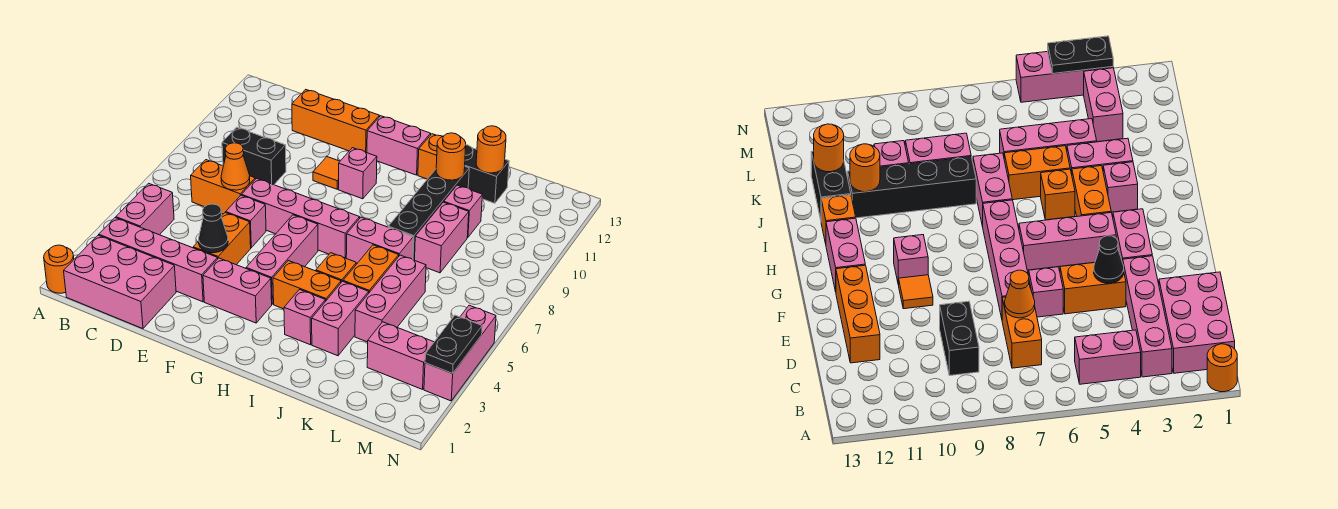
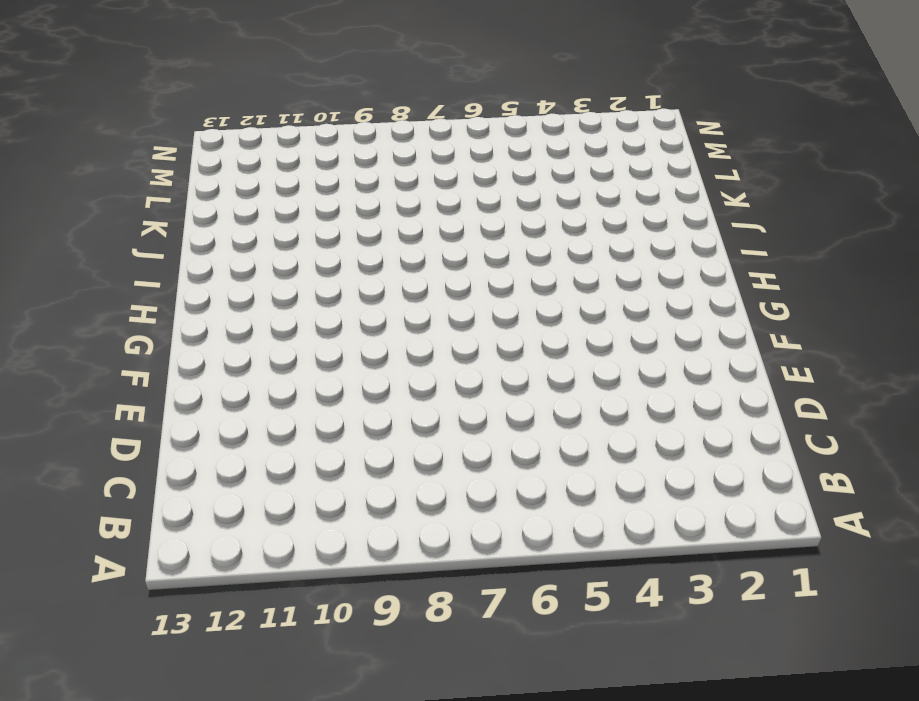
none -> orange round brick A1 level 1
none -> pink brick B1:D2 level 1
none -> pink brick B3:E3 level 1
none -> pink brick B4:B5 level 1

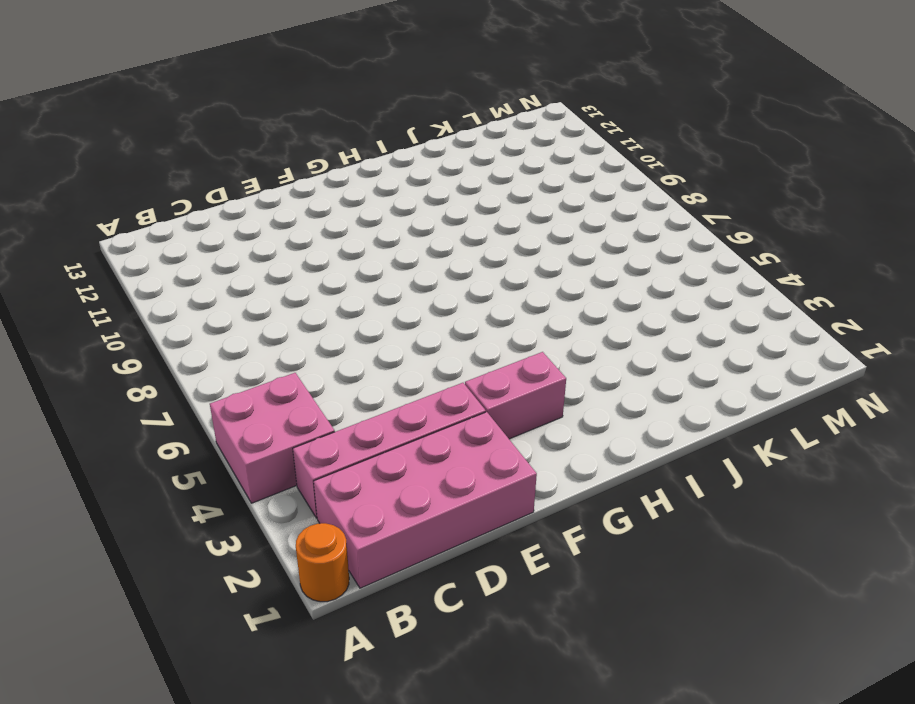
pink brick A4:B5 level 1 -> pink brick B4:B5 level 1
pink brick B1:E2 level 1 -> pink brick B1:D2 level 1
none -> orange brick C7:D7 level 1
none -> black brick C9:D9 level 1
none -> orange brick D12:F12 level 1
none -> orange brick E4:E5 level 1

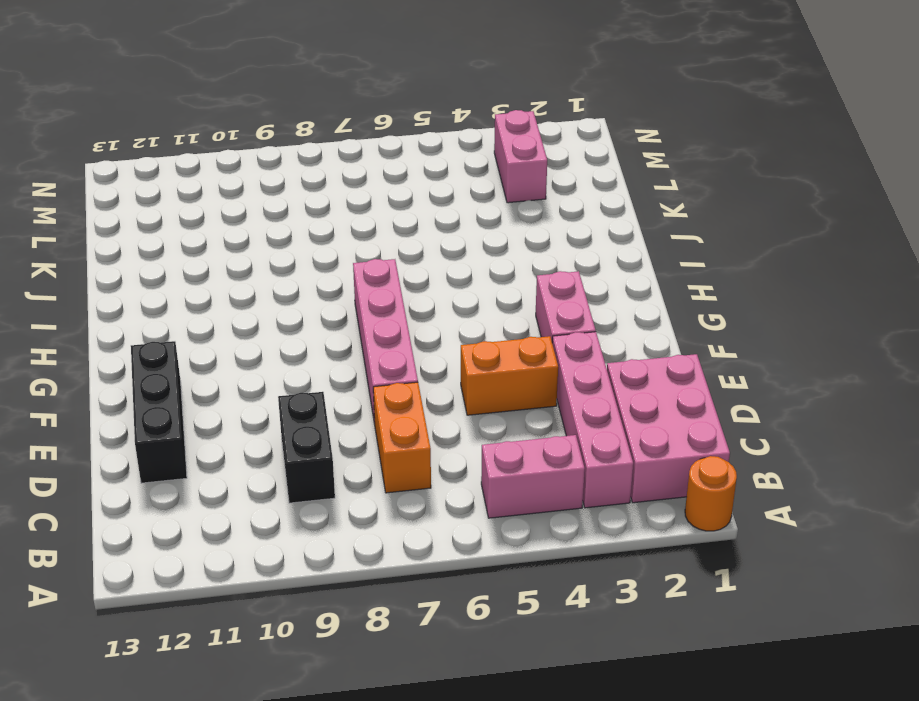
black brick D12:F12 level 1 -> orange brick D12:F12 level 1
none -> pink brick E6 level 1
none -> orange tile F10 level 1
none -> pink brick G4:G6 level 1
none -> pink brick G10 level 1

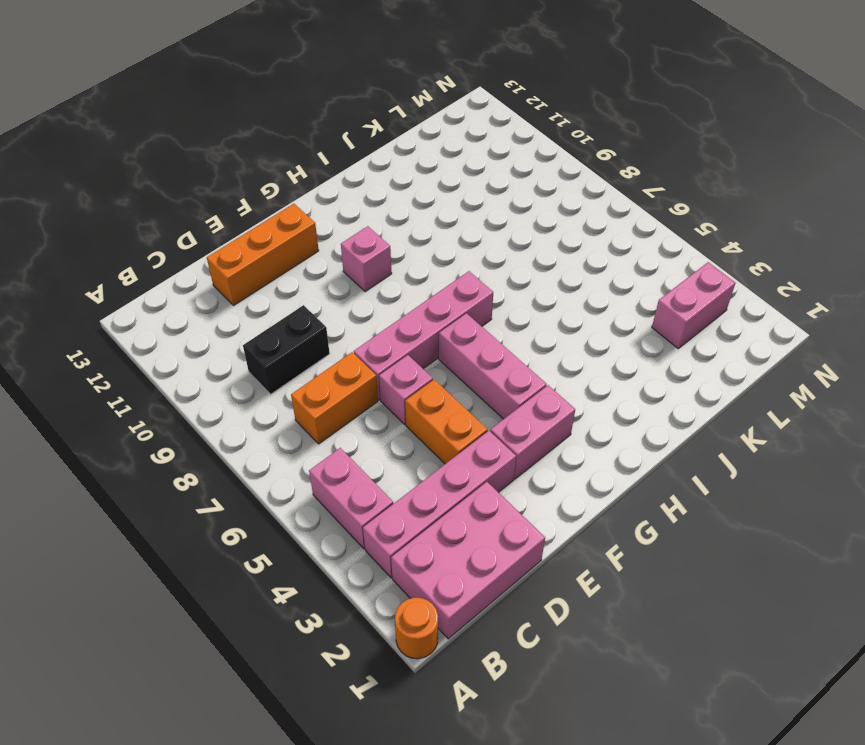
none -> orange tile F10 level 1
none -> pink brick G12:H12 level 1
none -> orange brick H4:I4 level 1
none -> pink brick I3 level 1

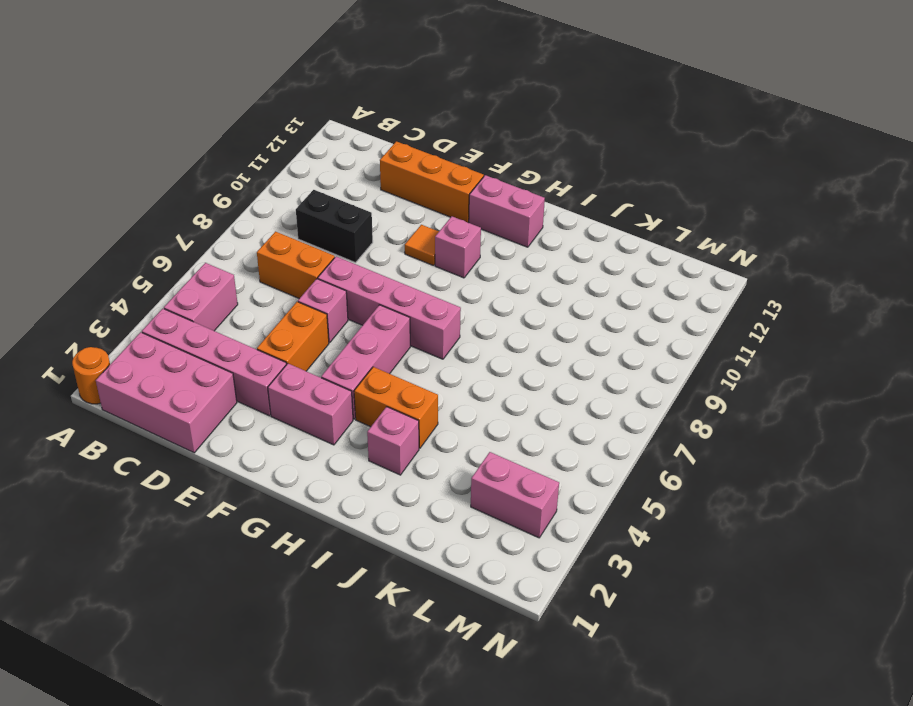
none -> orange brick I5 level 1
none -> pink brick I7:J7 level 1
none -> orange brick I12 level 1
none -> pink brick J3:J4 level 1

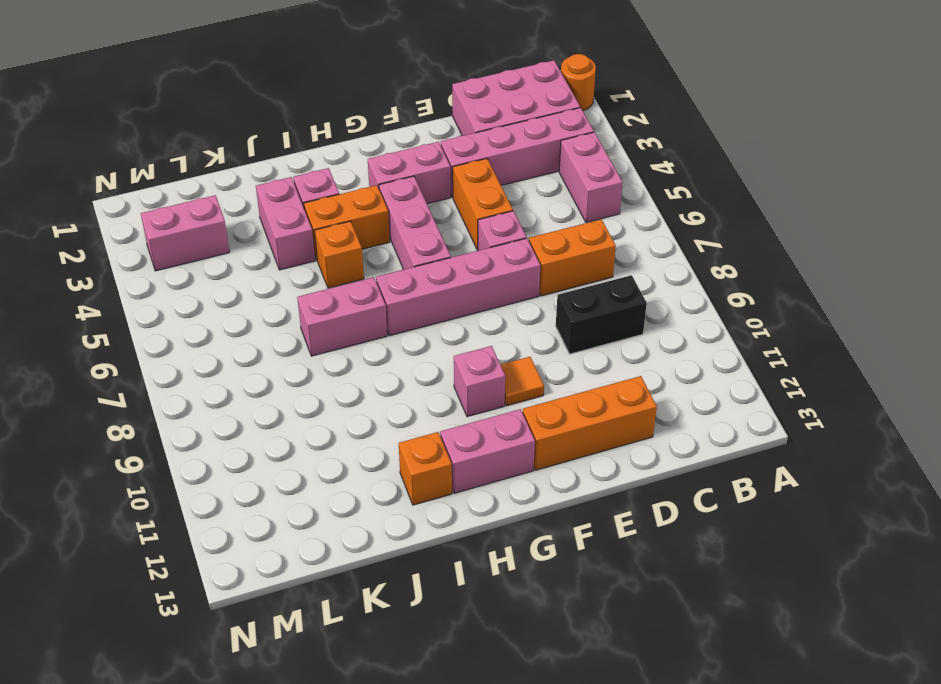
none -> orange brick J5:J6 level 1
none -> black brick J8:J11 level 1
none -> black brick J12:K12 level 1
none -> pink brick K4:K6 level 1

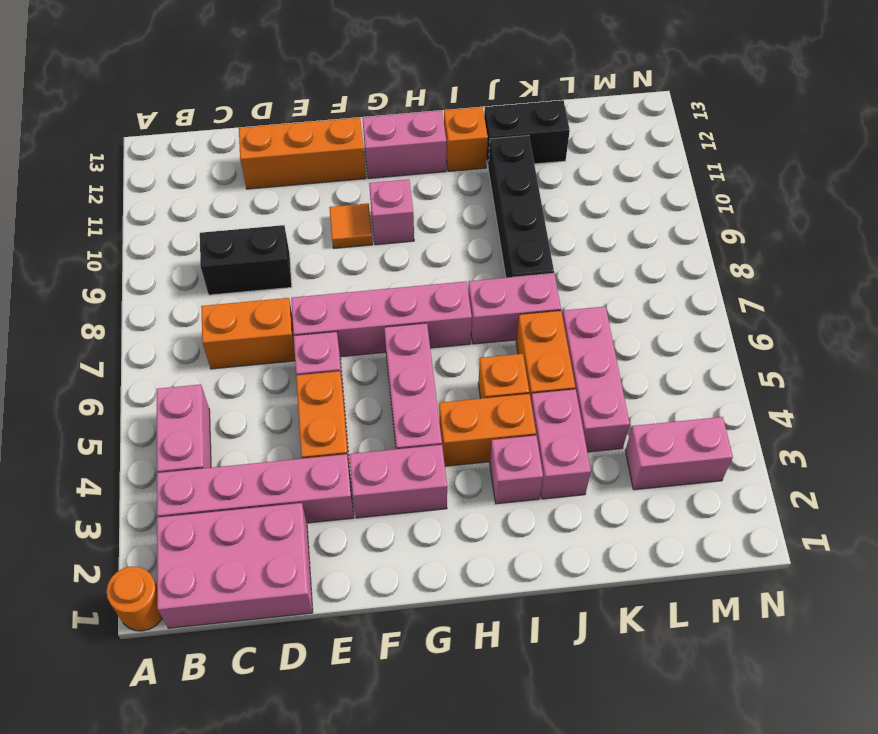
none -> pink brick K8:K9 level 1
none -> pink brick K10 level 1
none -> pink brick N3:N5 level 1
none -> orange cone D7 level 2

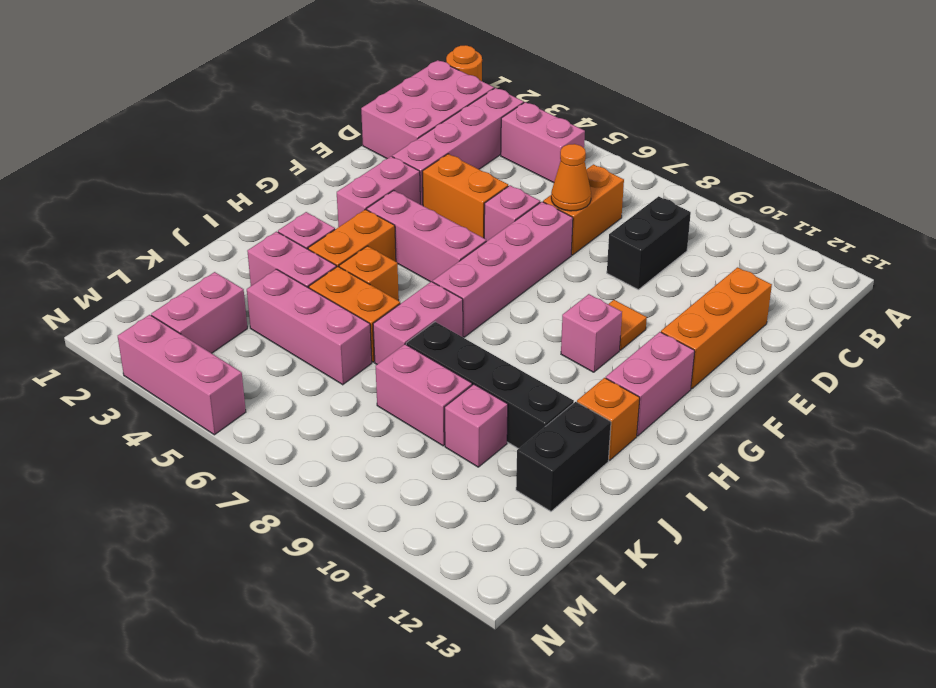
none -> black cone E4 level 2
none -> orange round brick J11 level 2
none -> orange round brick K12 level 2
none -> black plate N3:N4 level 2

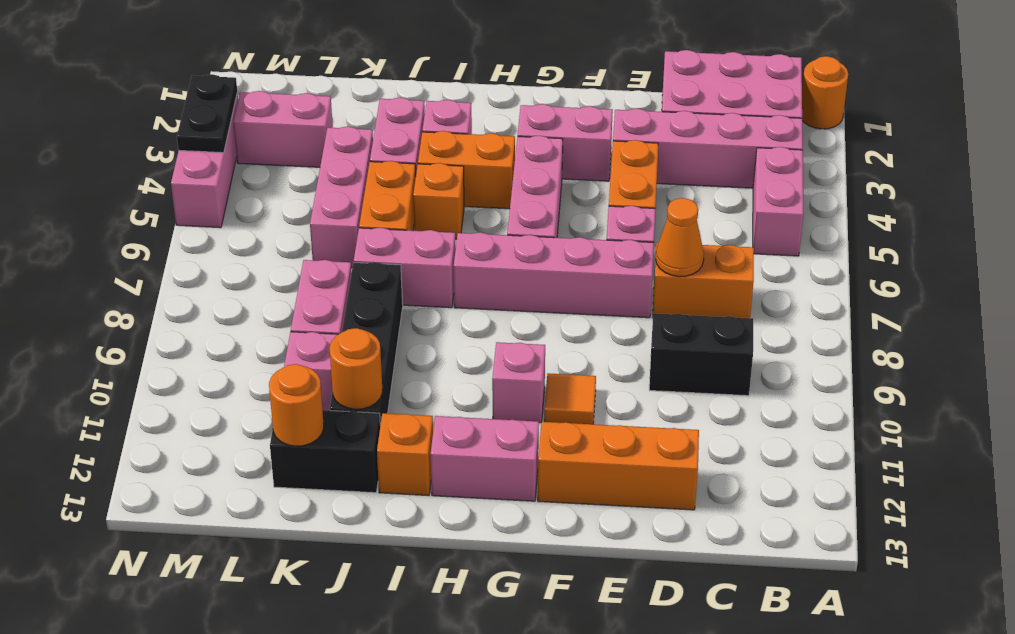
none -> black cone E4 level 2

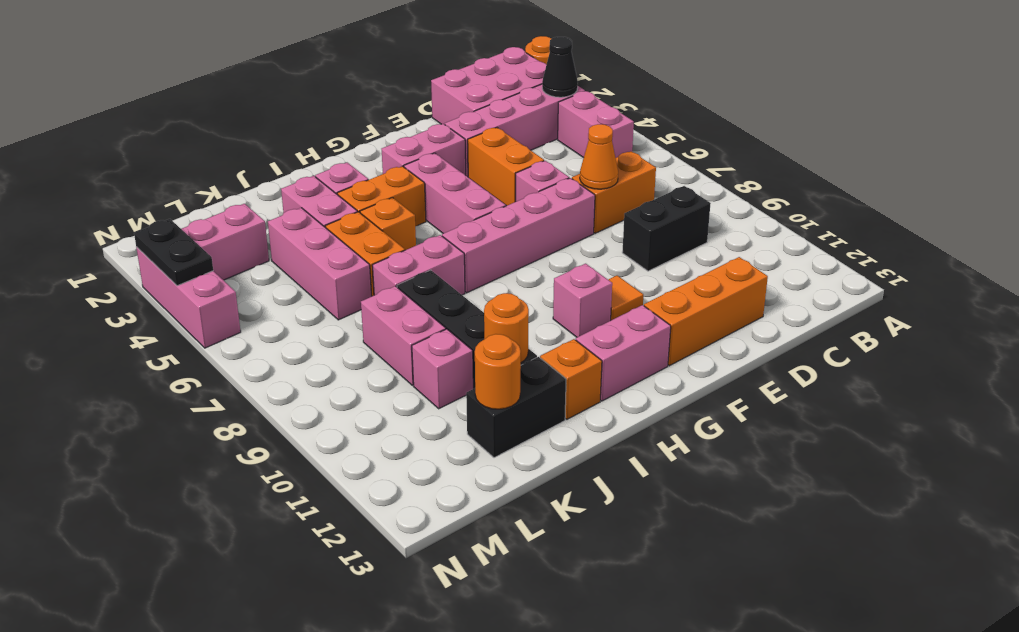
black cone B3 level 2 -> black cone E4 level 2

